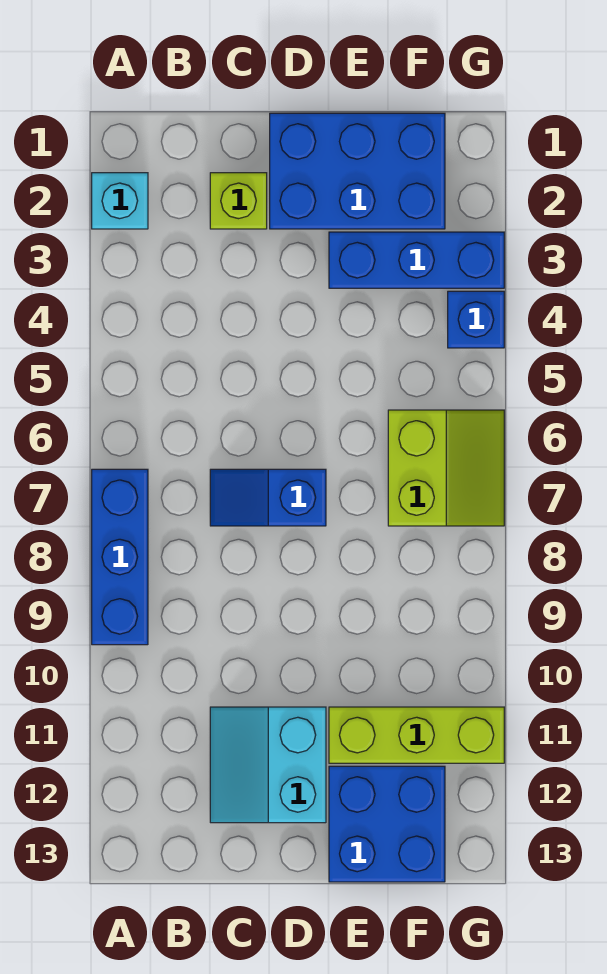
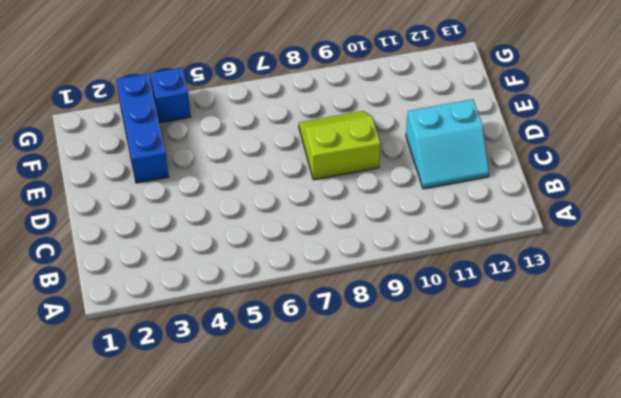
lime slope D8:E9 level 1 top D -> lime slope F6:G7 level 1 top F
none -> cyan brick A2 level 1
none -> blue brick A7:A9 level 1

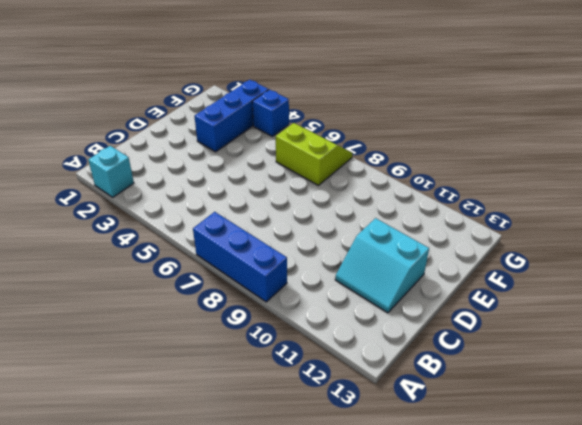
none -> lime brick C2 level 1
none -> blue slope C7:D7 level 1 top D

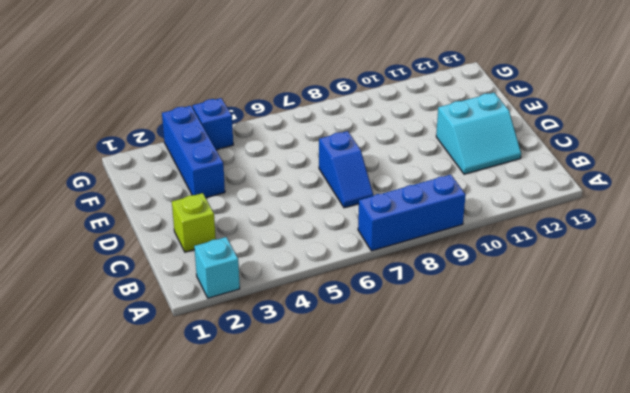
none -> blue brick D1:F2 level 1
none -> lime brick E11:G11 level 1

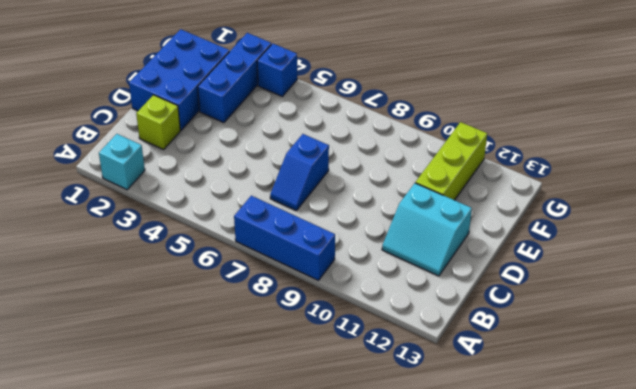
none -> blue brick E12:F13 level 1
none -> lime slope F6:G7 level 1 top F

